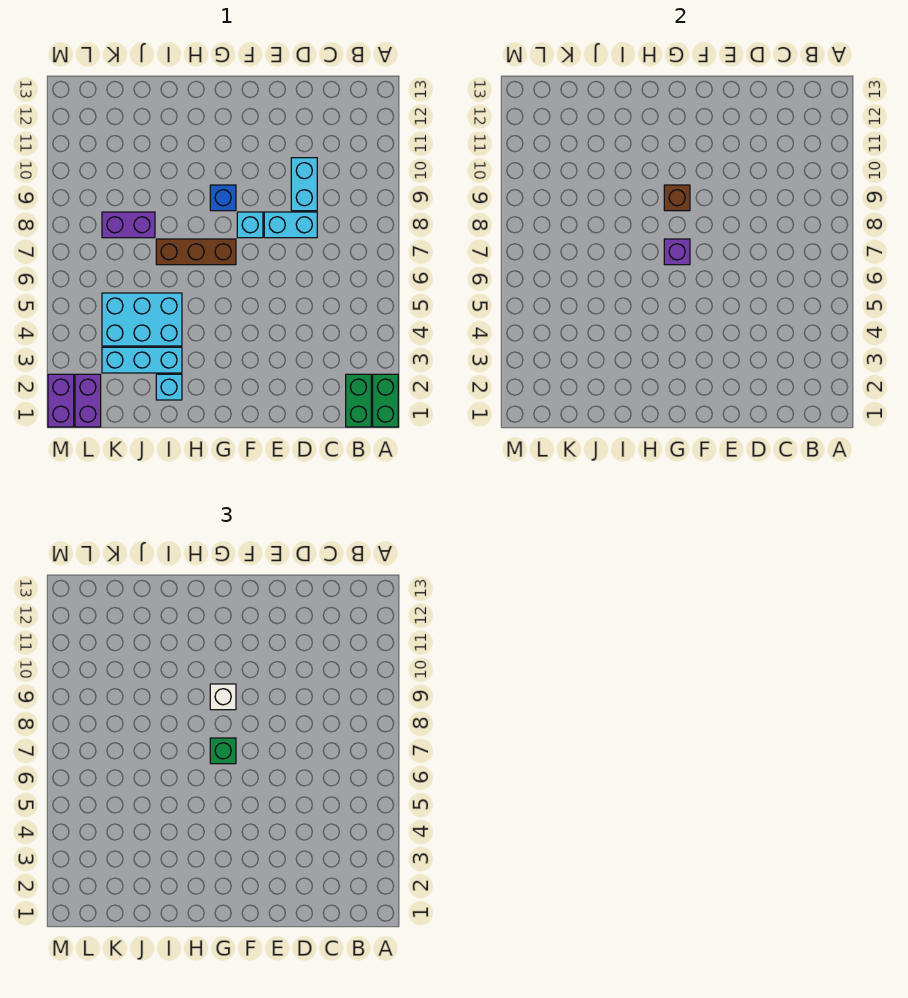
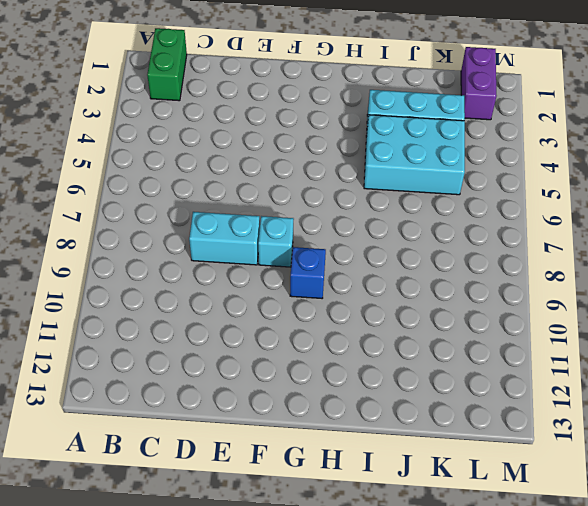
none -> green brick A1:A2 level 1
none -> cyan brick D9:D10 level 1
none -> brown brick G7:I7 level 1

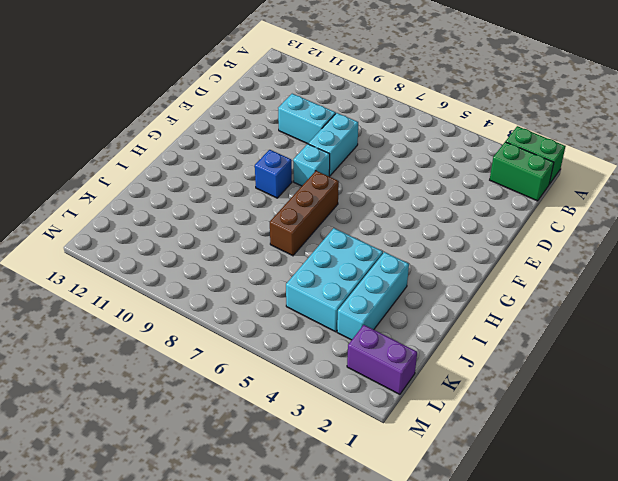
none -> cyan brick I2 level 1
none -> purple brick J8:K8 level 1
none -> purple brick M1:M2 level 1

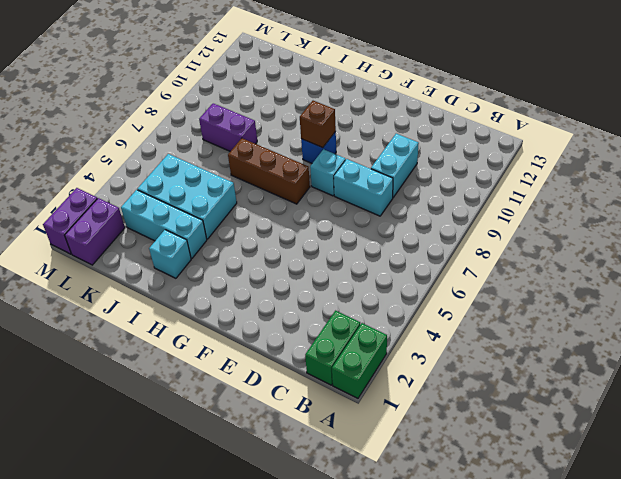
none -> purple brick G7 level 2
none -> green brick G7 level 3
none -> white brick G9 level 3

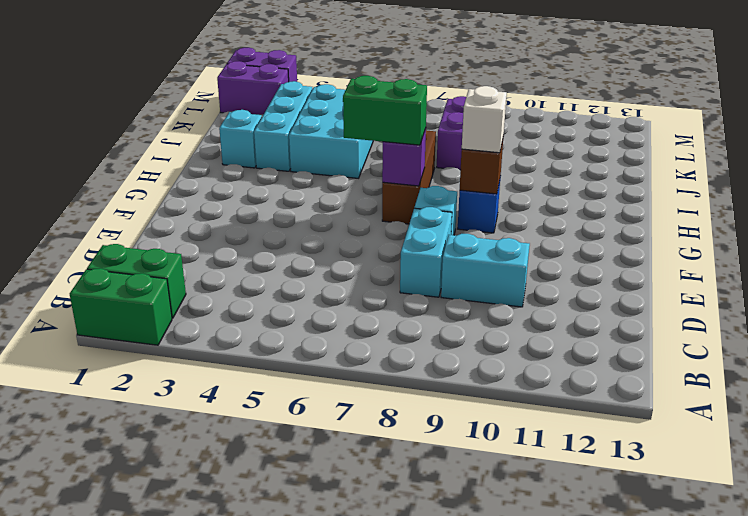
green brick G6:G7 level 3 -> green brick G7 level 3

